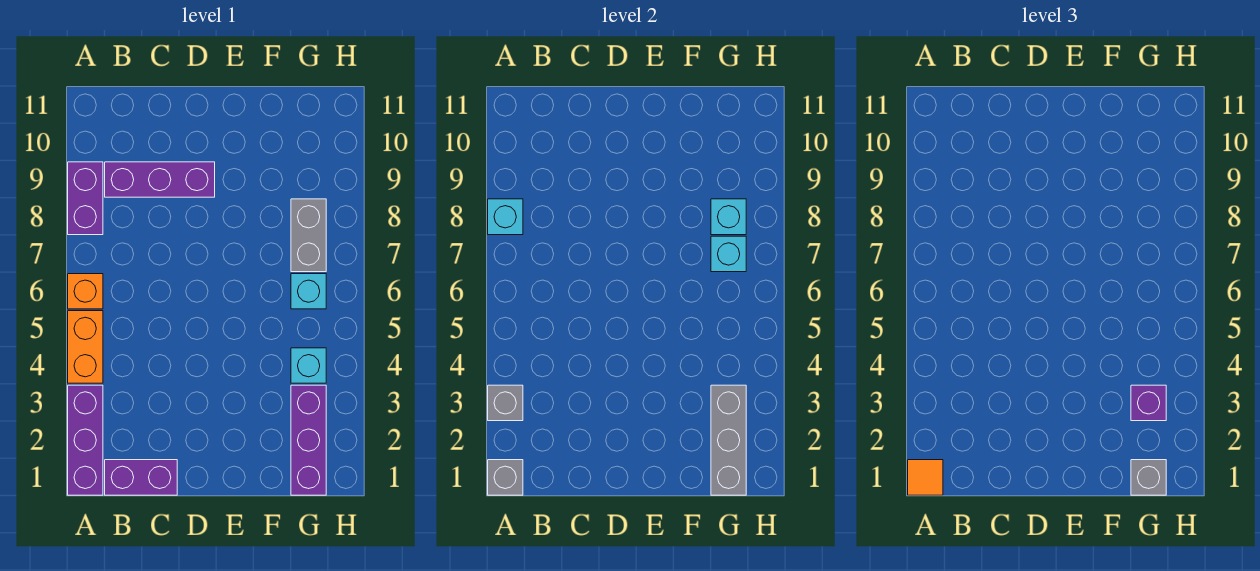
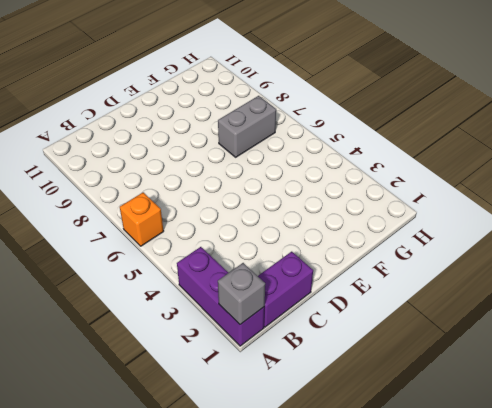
grey brick F7:G7 level 1 -> grey brick G7:G8 level 1
none -> orange brick A4:A5 level 1
none -> purple brick A8:A9 level 1
none -> purple brick B9:D9 level 1

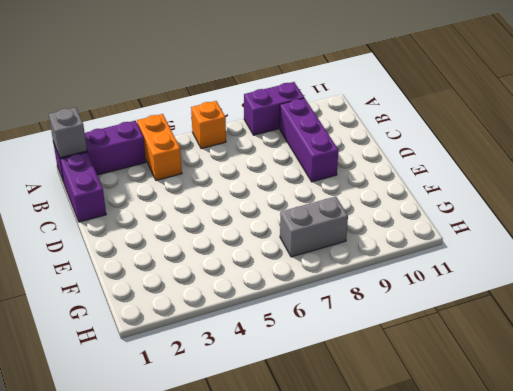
orange brick A4:B4 level 1 -> orange brick A4:A5 level 1
none -> purple brick G1:G3 level 1
none -> cyan brick G4 level 1
none -> cyan brick G6 level 1

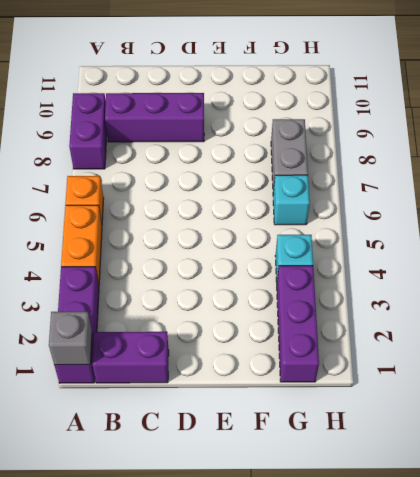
none -> grey brick A3 level 2
none -> cyan brick A8 level 2
none -> grey brick G1:G3 level 2

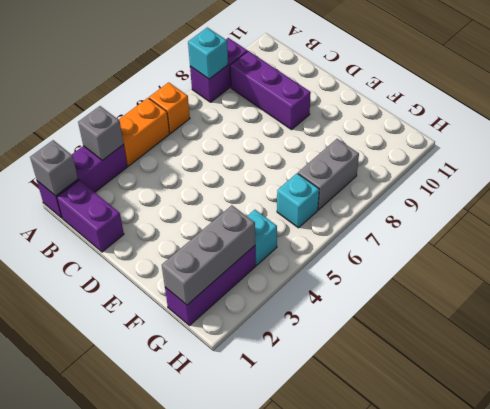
none -> cyan brick G7 level 2
none -> cyan brick G8 level 2
none -> orange tile A1 level 3

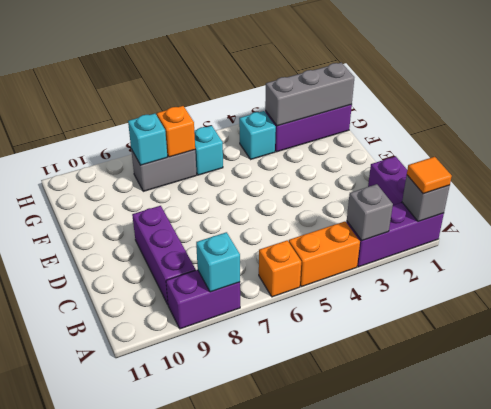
orange brick G7 level 2 -> cyan brick G7 level 2
none -> grey brick G1 level 3
none -> purple brick G3 level 3

